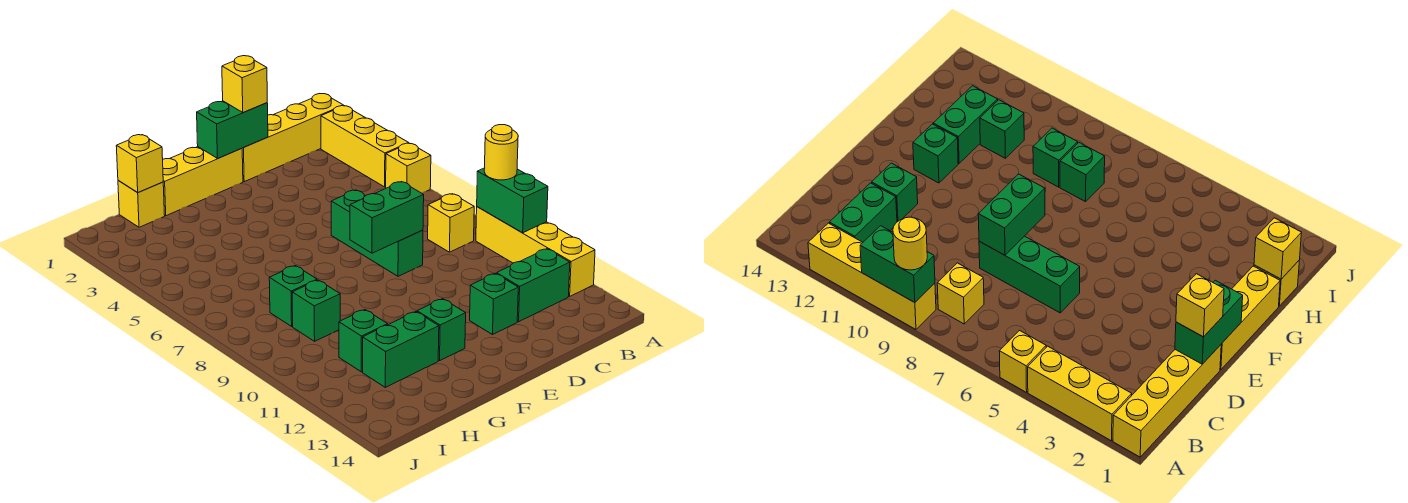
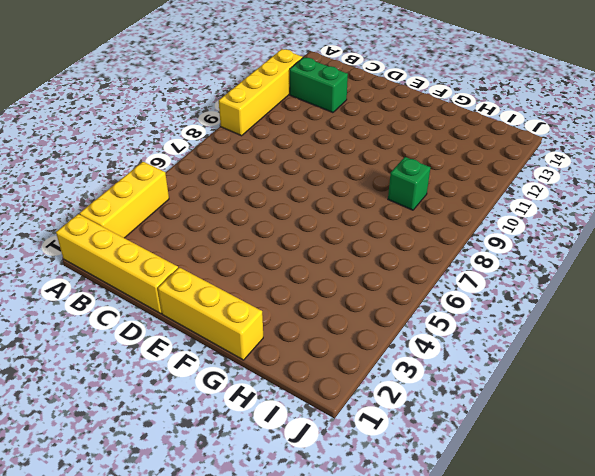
none -> yellow brick A5 level 1
none -> yellow brick B8 level 1
none -> green brick D6:D8 level 1

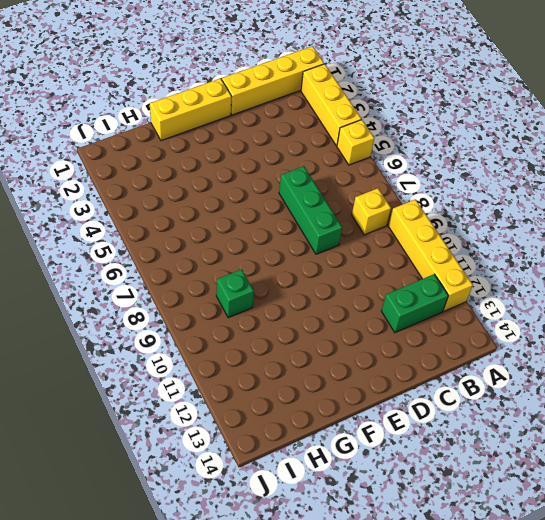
none -> green brick D12 level 1
none -> green brick F12 level 1
none -> green brick G12:H12 level 1

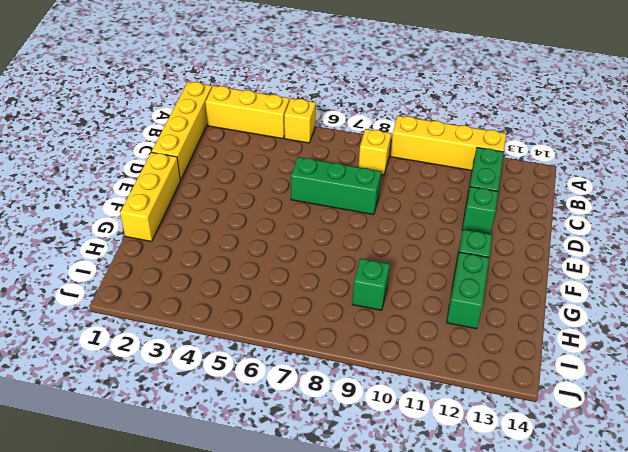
none -> yellow brick H1 level 1
none -> green brick H8 level 1
none -> green brick H11 level 1

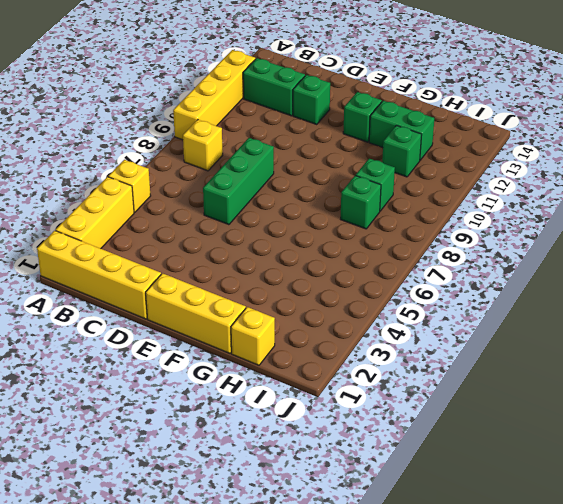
none -> green brick A9:A10 level 2
none -> green brick D1:E1 level 2
none -> green brick D8:E8 level 2

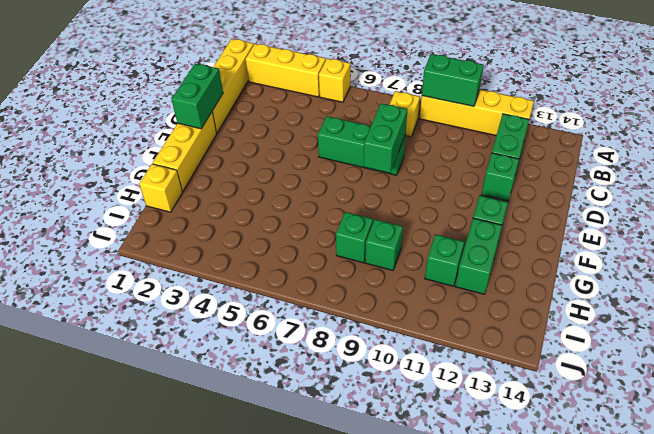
none -> yellow brick H1 level 2
none -> yellow round brick A9 level 3
none -> yellow brick D1 level 3

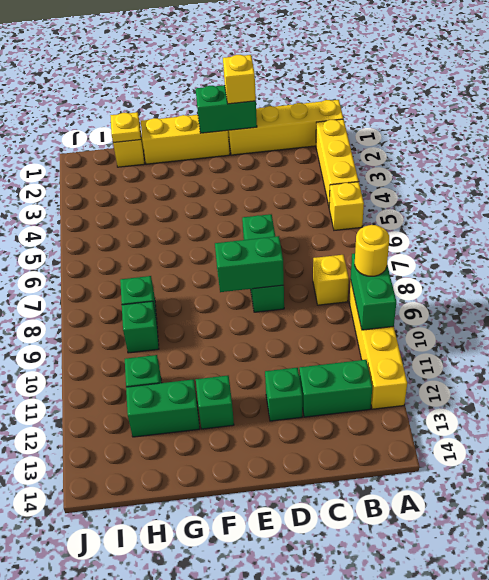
yellow plate H1 level 2 -> yellow brick H1 level 2

